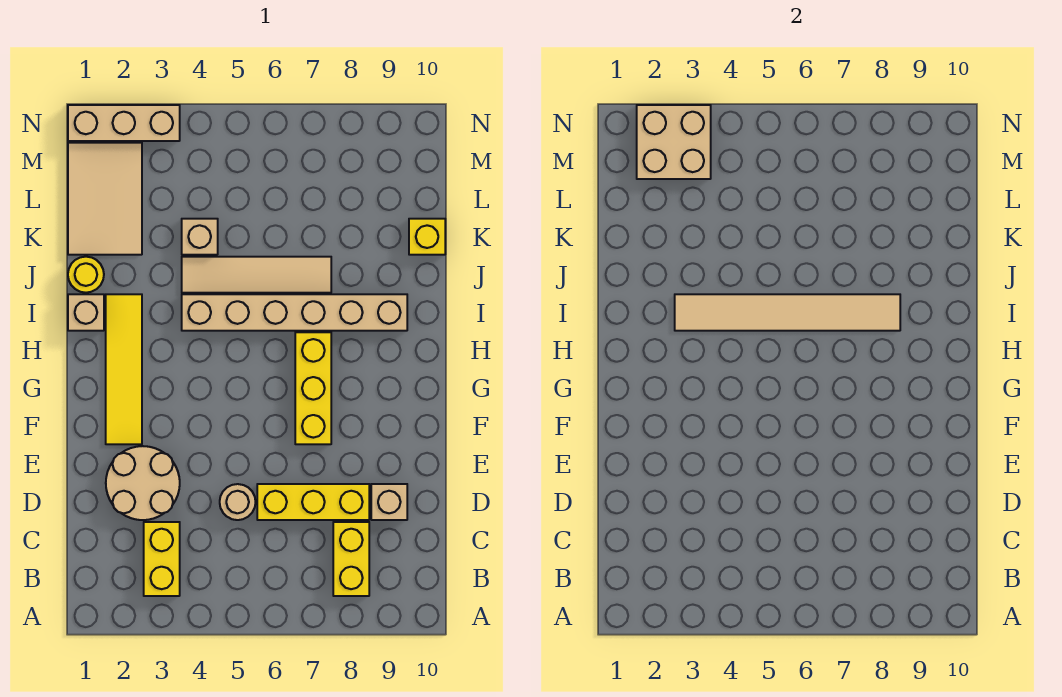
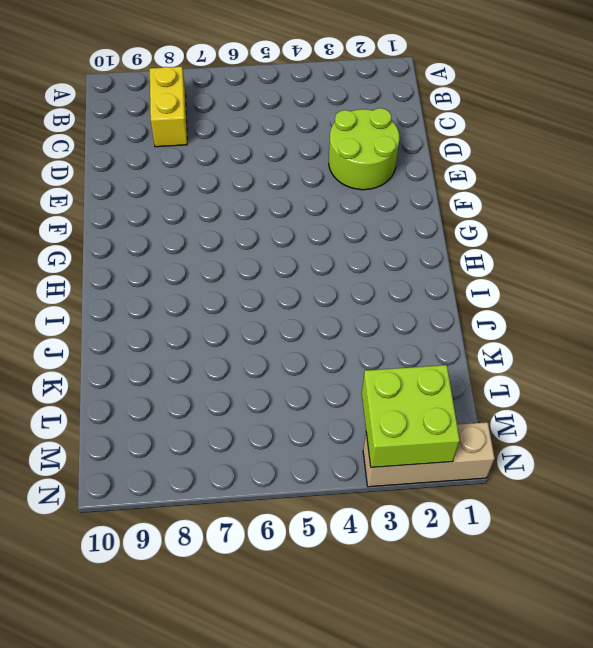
lime round brick D2:E3 level 1 -> tan round brick D2:E3 level 1
lime brick M2:N3 level 2 -> tan brick M2:N3 level 2
none -> yellow brick B3:C3 level 1
none -> tan round brick D5 level 1
none -> yellow brick D6:D8 level 1

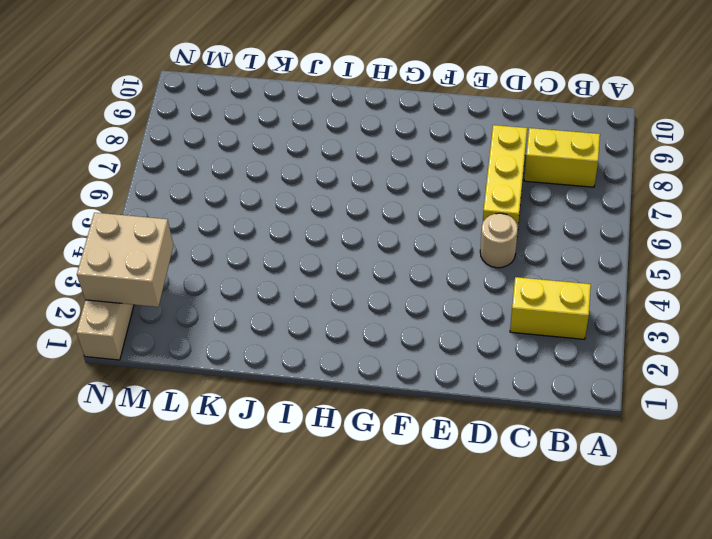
none -> tan round brick D2:E3 level 1
none -> tan brick D9 level 1
none -> yellow tile F2:I2 level 1

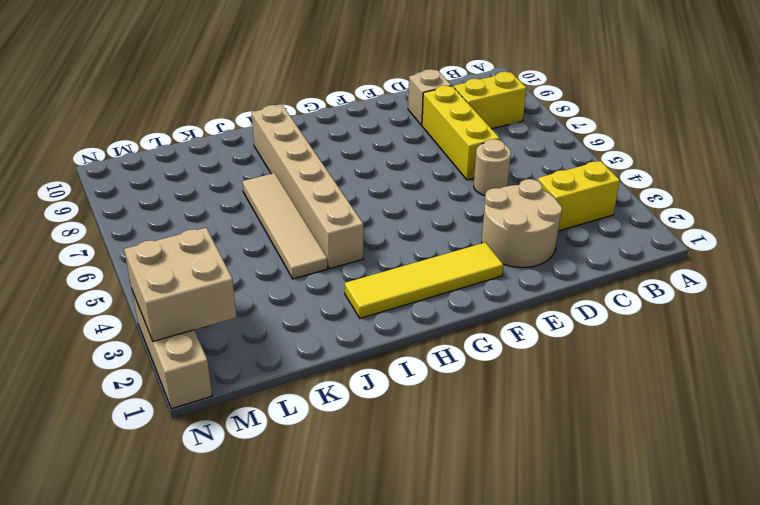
none -> yellow brick F7:H7 level 1
none -> tan brick I1 level 1
none -> yellow round brick J1 level 1

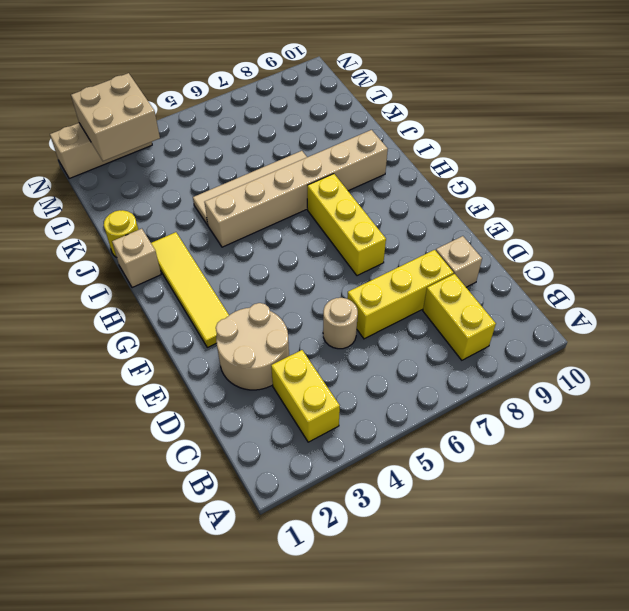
none -> tan tile K1:M2 level 1
none -> tan brick K4 level 1
none -> yellow brick K10 level 1

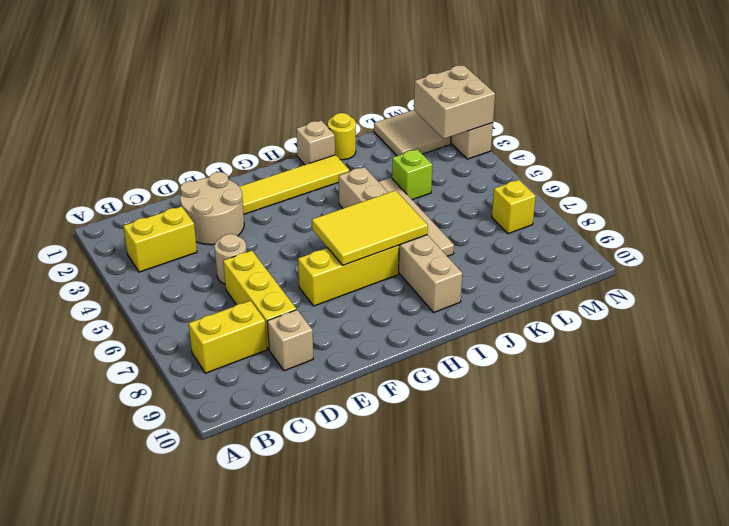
yellow tile G6:I7 level 2 -> tan tile I3:I8 level 2
lime brick K4 level 1 -> tan brick K4 level 1
tan tile L1:M2 level 1 -> tan tile K1:M2 level 1
yellow brick M7 level 1 -> yellow brick K10 level 1

